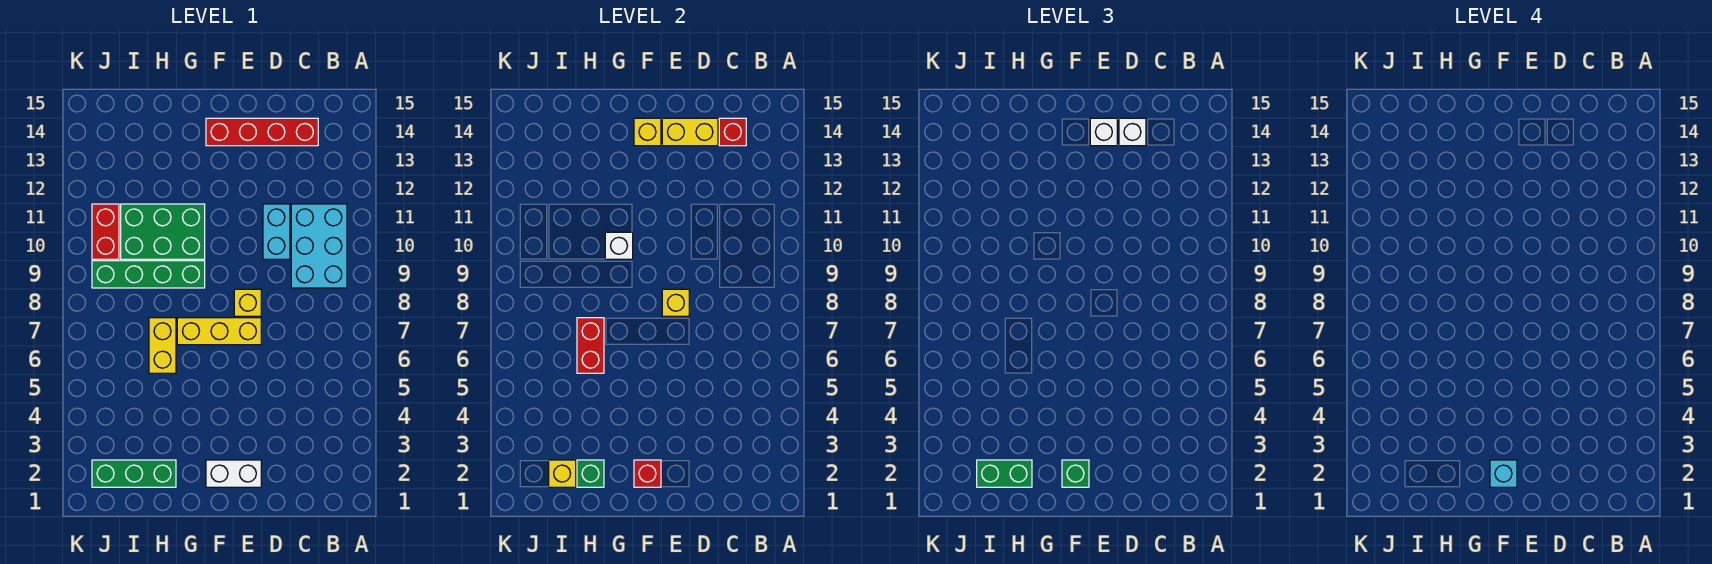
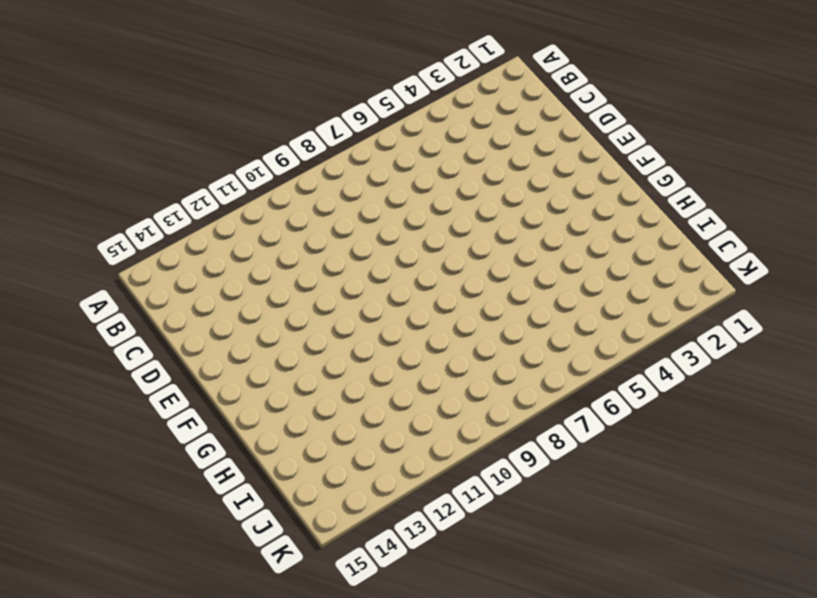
none -> cyan brick B9:C11 level 1
none -> red brick C14:F14 level 1
none -> cyan brick D10:D11 level 1

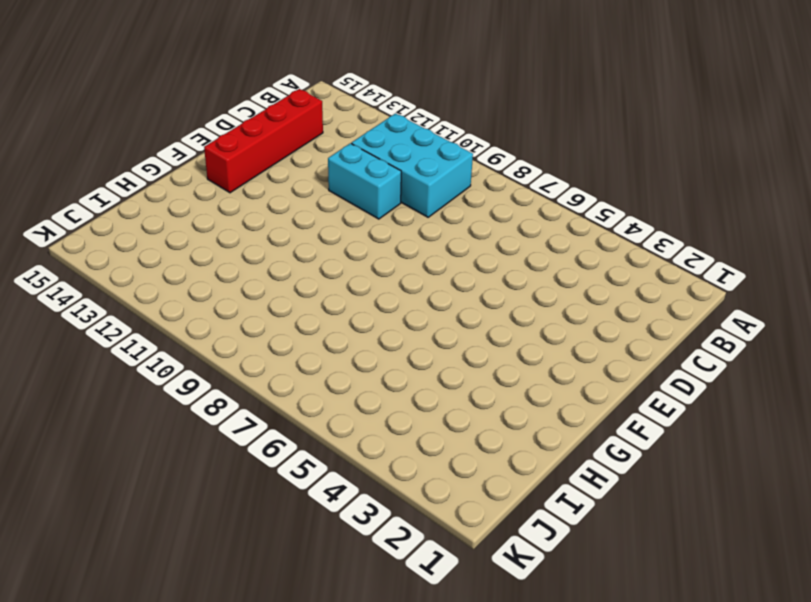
none -> white brick E2:F2 level 1
none -> yellow brick E7:G7 level 1
none -> yellow brick E8 level 1

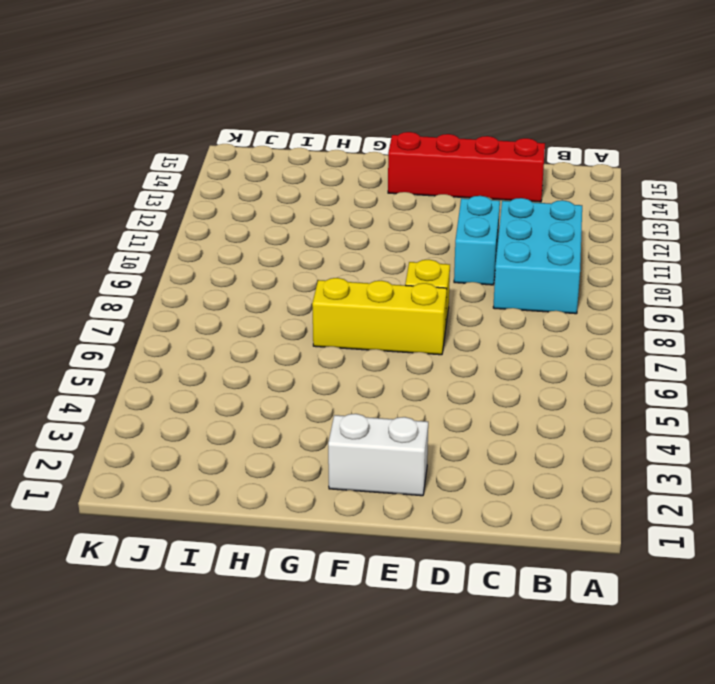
none -> green brick G9:J9 level 1
none -> green brick G10:I11 level 1
none -> green brick H2:J2 level 1

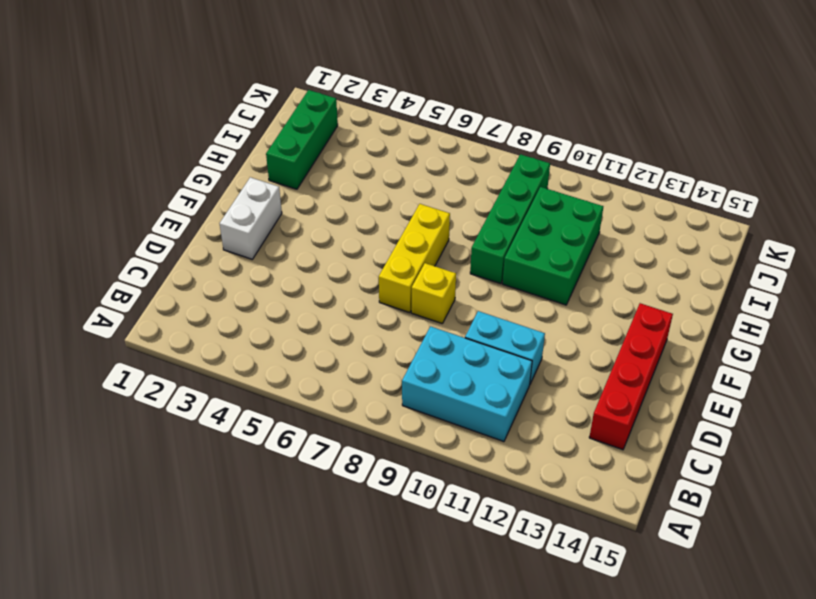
none -> yellow brick H6:H7 level 1
none -> red brick J10:J11 level 1
none -> red brick C14 level 2

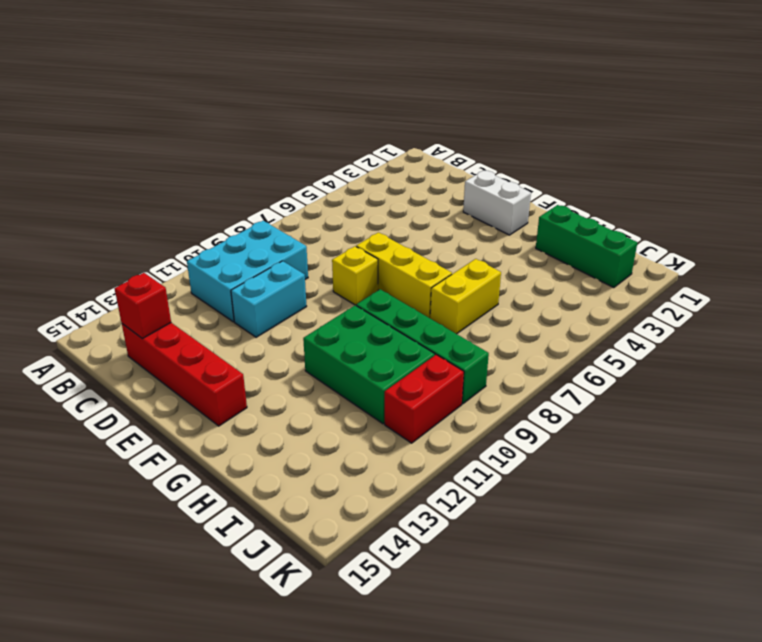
none -> yellow brick D14:E14 level 2
none -> yellow brick E8 level 2
none -> red brick F2 level 2

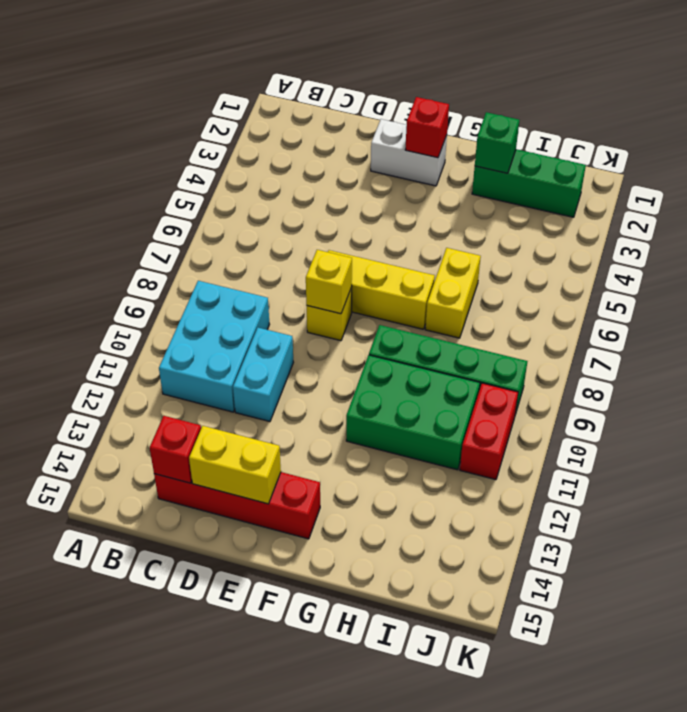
none -> yellow brick F14 level 2
none -> white brick G10 level 2
none -> red brick H6:H7 level 2

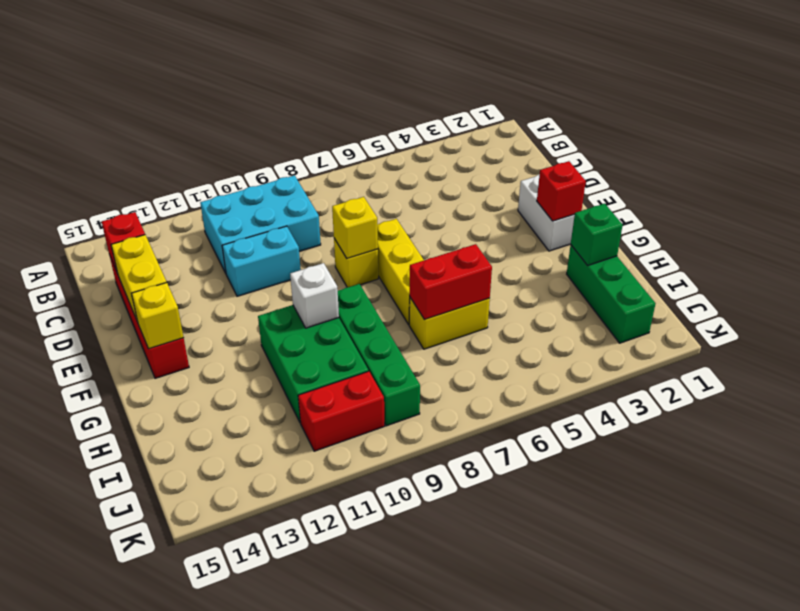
none -> yellow brick I2 level 2
none -> white brick D14 level 3
none -> white brick E14 level 3

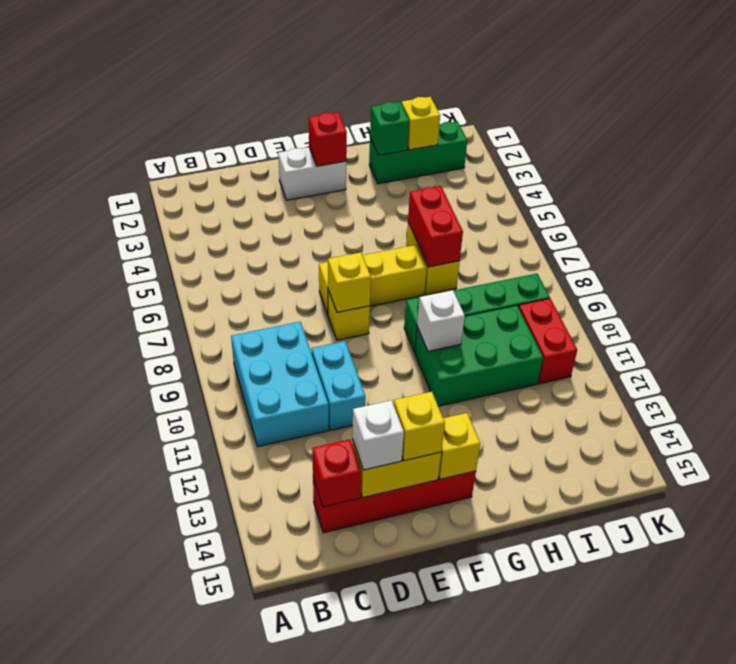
yellow brick E14 level 3 -> white brick E14 level 3
none -> green brick F2 level 3
none -> green brick H2:I2 level 3
none -> cyan brick F2 level 4

